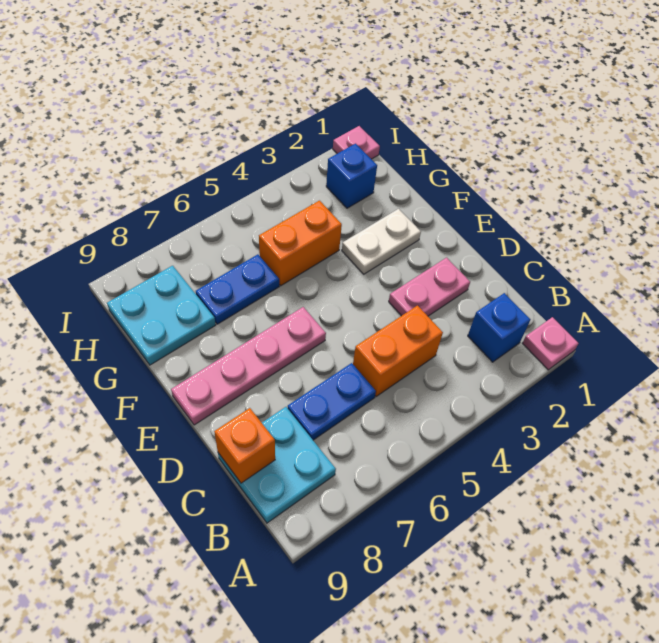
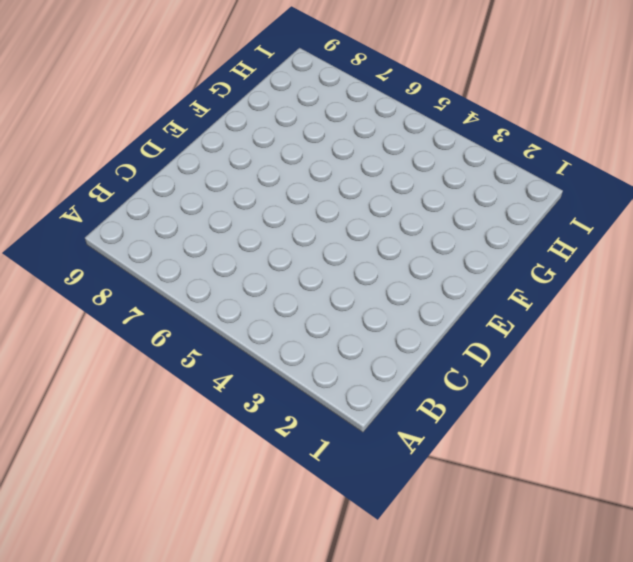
none -> pink plate A1 level 1
none -> blue brick B2 level 1
none -> cyan plate B8:C9 level 1

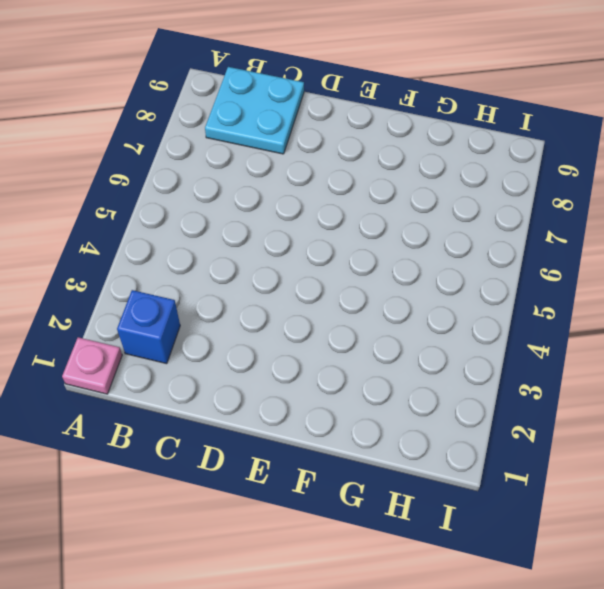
none -> orange brick C4:C5 level 1
none -> blue plate C6:C7 level 1
none -> pink plate D2:D3 level 1

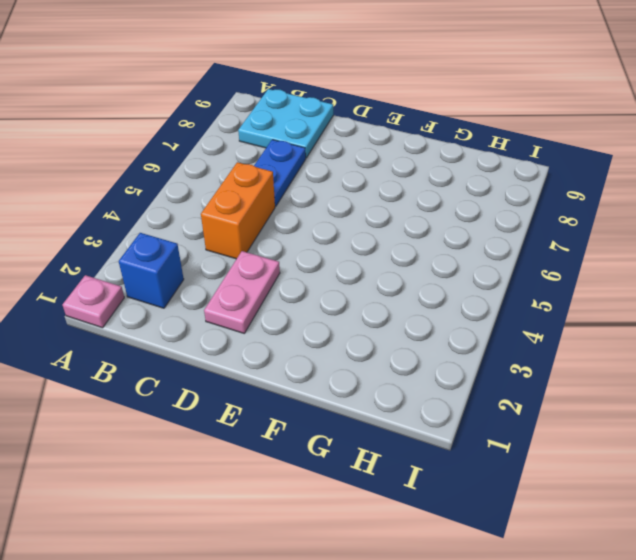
none -> pink plate E6:E9 level 1
none -> white plate F2:F3 level 1
none -> orange brick G4:G5 level 1

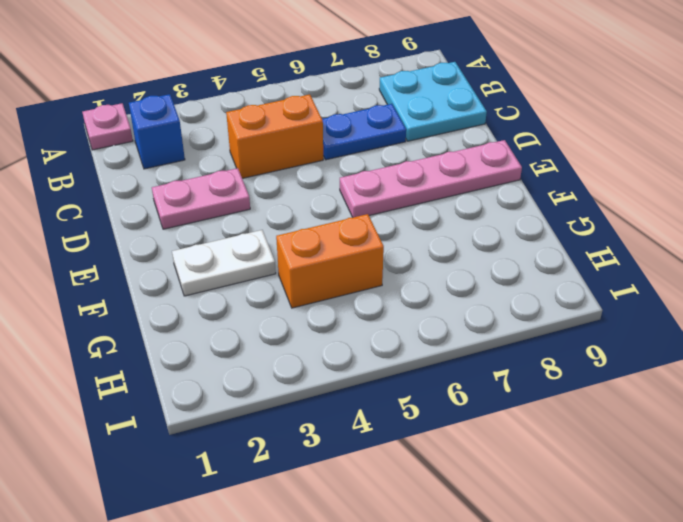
none -> blue plate G6:G7 level 1
none -> cyan plate G8:H9 level 1
none -> blue brick H2 level 1

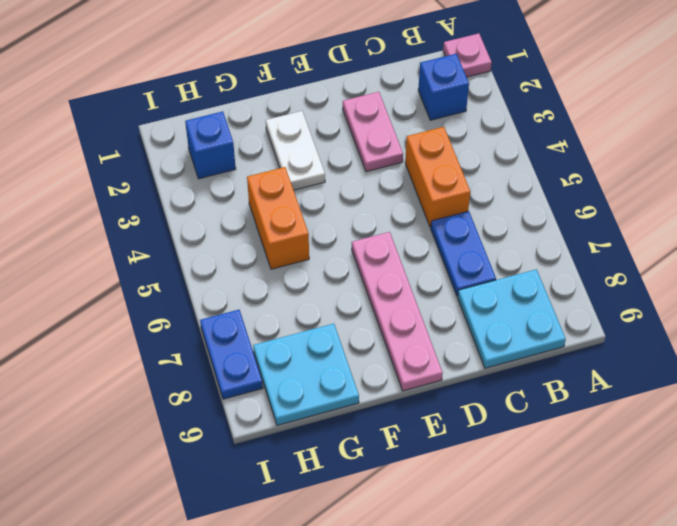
blue plate I7:I8 level 1 -> blue plate G6:G7 level 1
none -> pink plate I1 level 1
none -> orange brick C9 level 2

